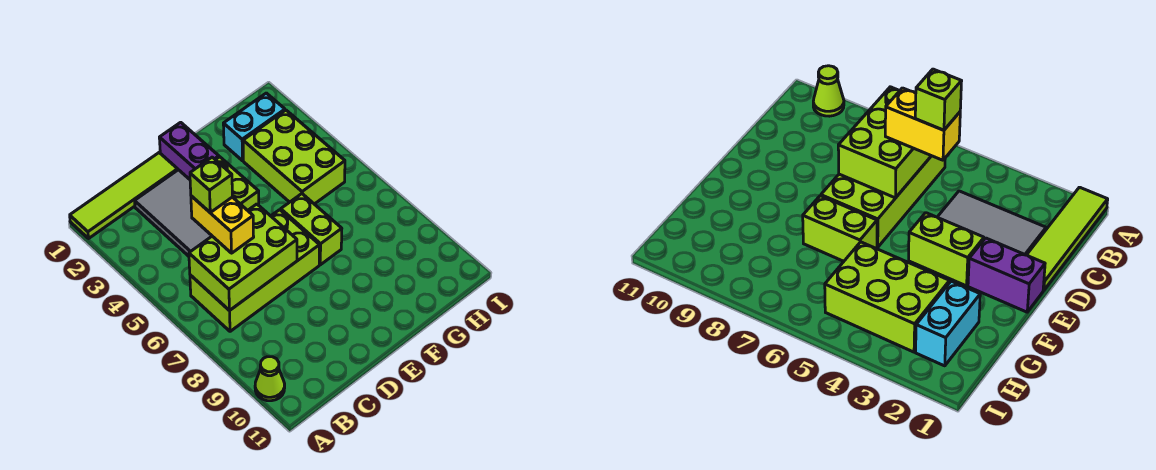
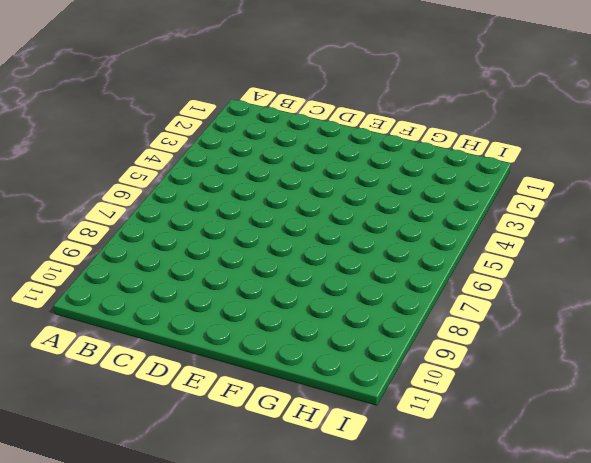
none -> lime tile A1:D1 level 1
none -> lime cone A10 level 1
none -> lime brick B6:E7 level 1

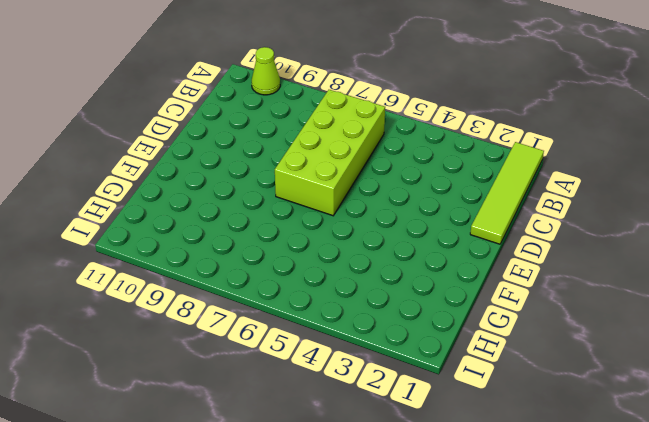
none -> grey tile C2:D4 level 1
none -> purple brick E1:E2 level 1
none -> lime brick E3:E4 level 1

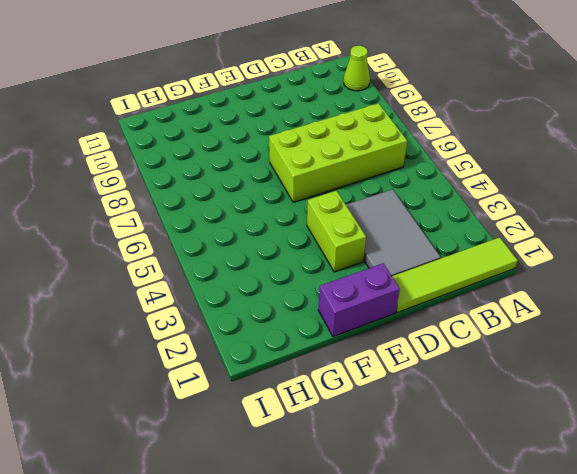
purple brick E1:F1 level 1 -> purple brick E1:E2 level 1
none -> lime brick F6:F7 level 1
none -> cyan brick G2:H2 level 1
none -> lime brick G3:H5 level 1

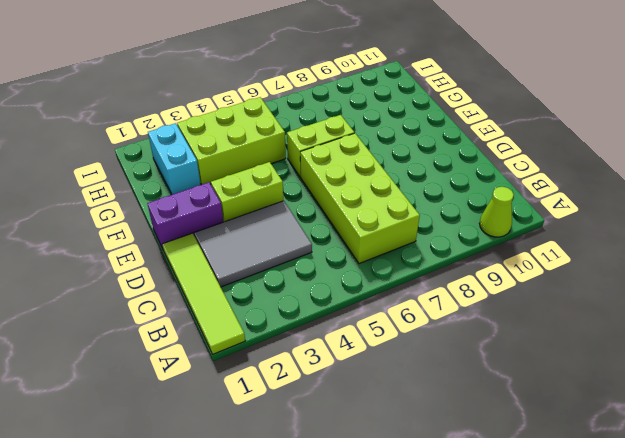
none -> lime brick B6:D7 level 2
none -> yellow brick C5:C6 level 3
none -> lime brick C5 level 4

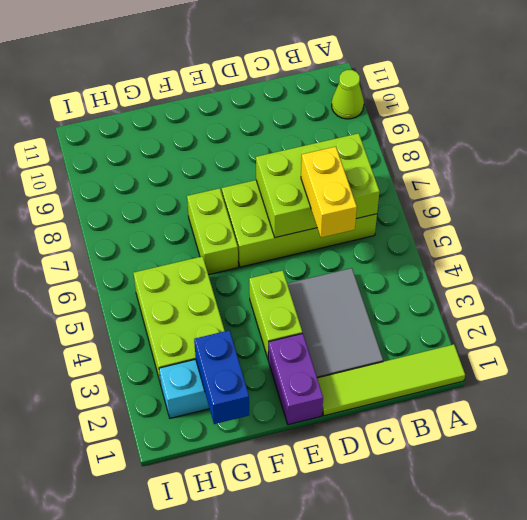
blue brick G1:G2 level 2 -> none
none -> lime brick C5 level 4

